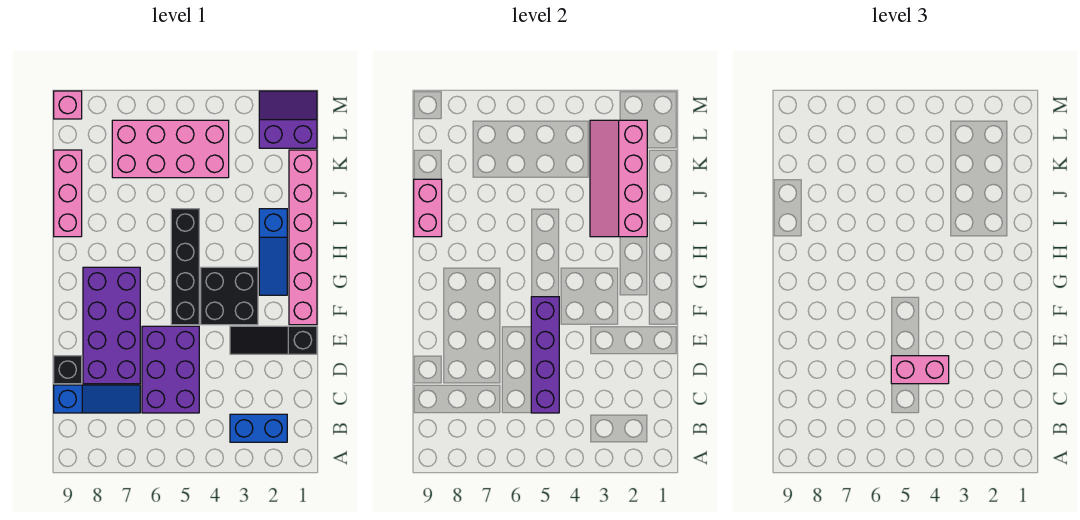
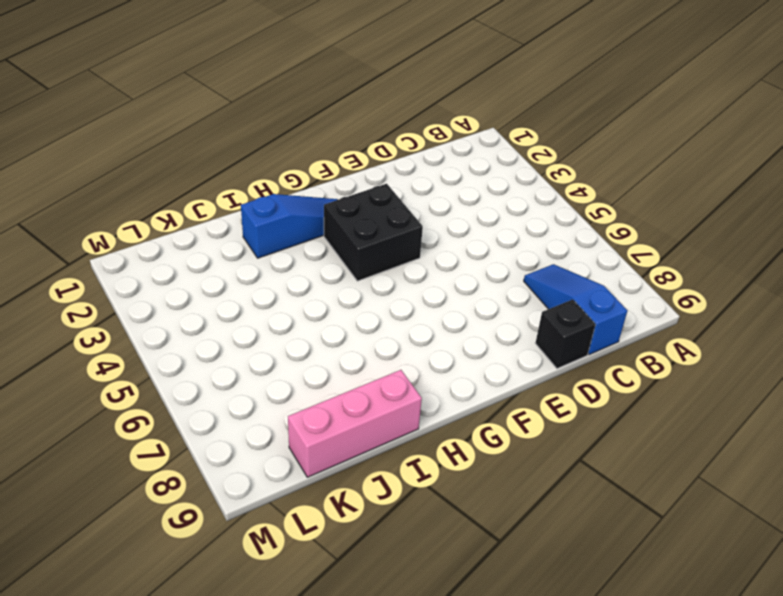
none -> blue brick B2:B3 level 1
none -> purple brick C5:E6 level 1
none -> purple brick D7:G8 level 1

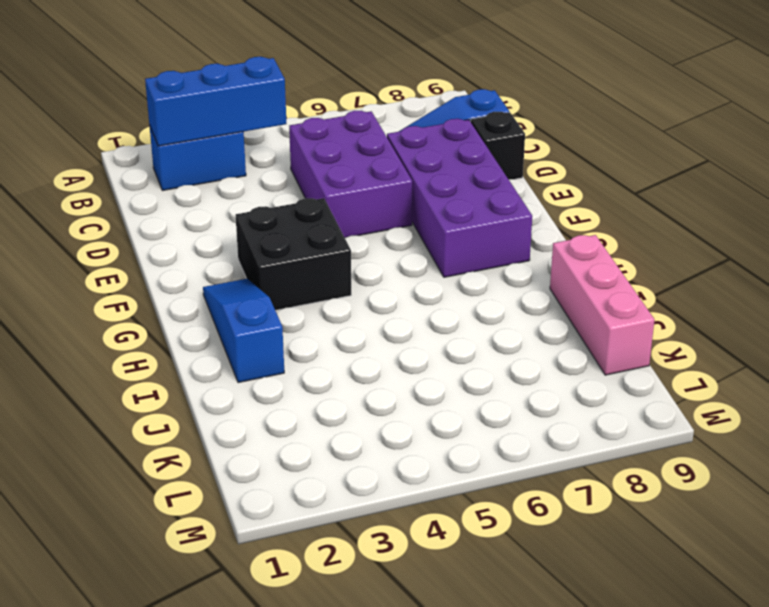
blue brick B2:B4 level 2 -> none
none -> black slope E1:E3 level 1 top 1
none -> pink brick F1:K1 level 1
none -> black brick F5:I5 level 1

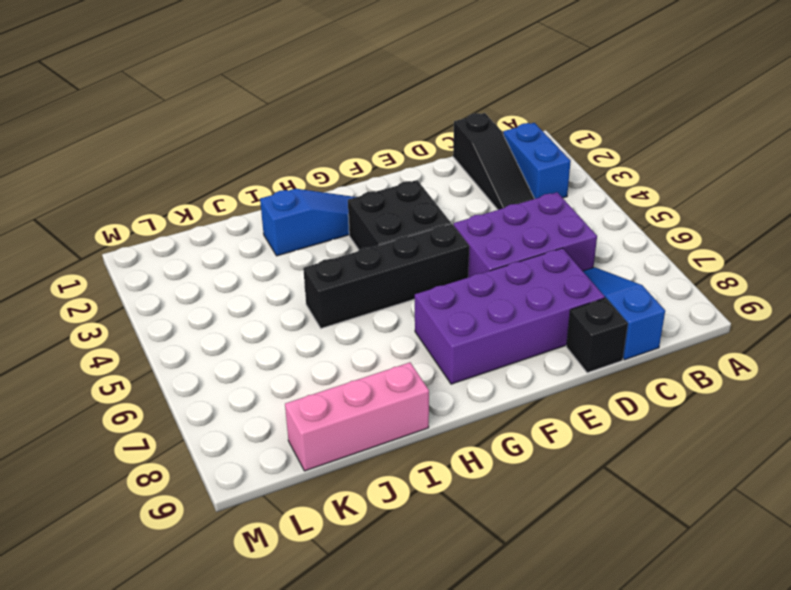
black slope C1:C3 level 1 top 1 -> black slope E1:E3 level 1 top 1
none -> pink brick F1:K1 level 1
none -> pink brick K4:L7 level 1
none -> purple slope L1:M2 level 1 top L

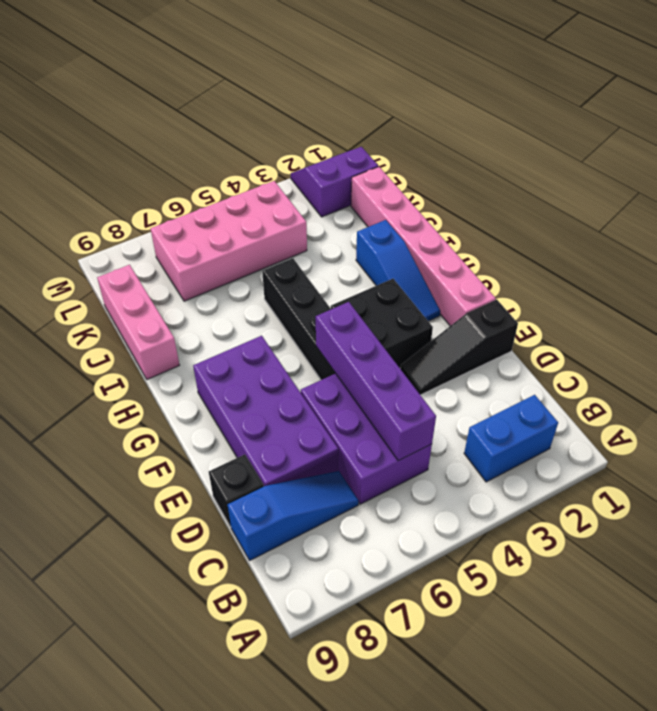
none -> pink brick M9 level 1
none -> pink slope I2:L3 level 2 top 2
none -> pink brick I9:J9 level 2

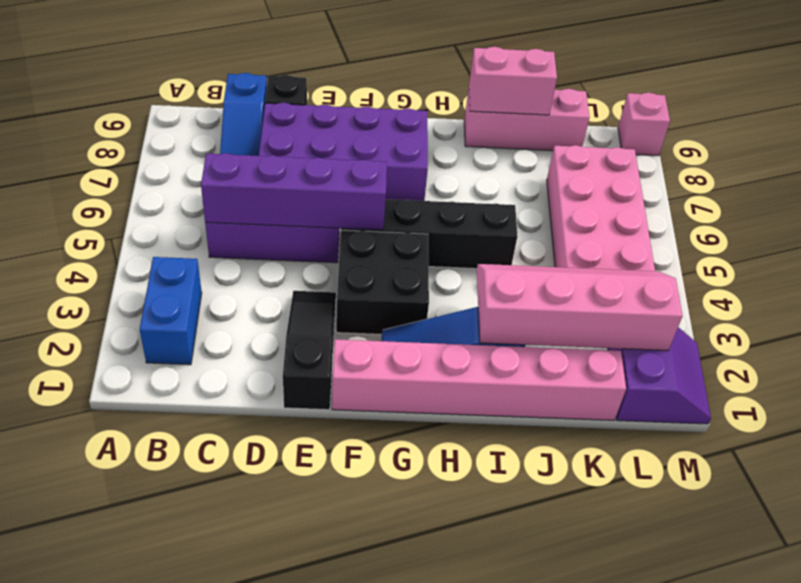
none -> pink brick D4:D5 level 3

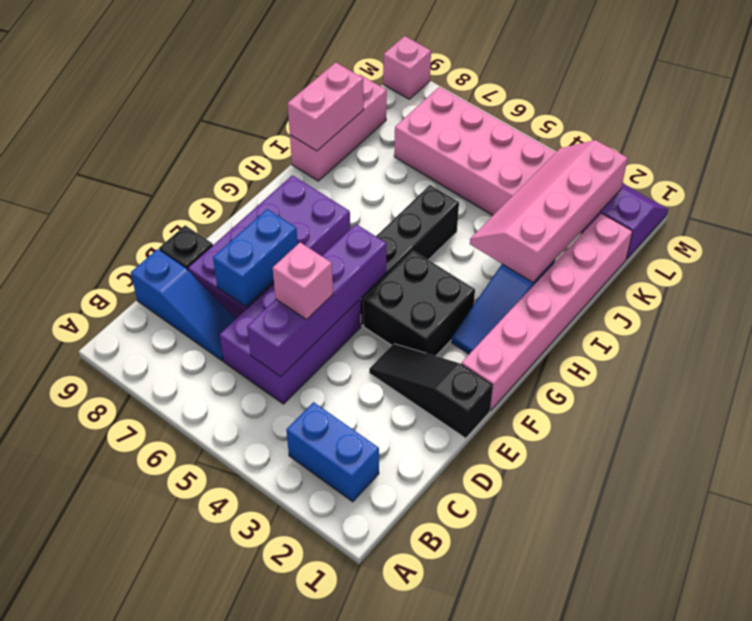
pink brick D5 level 3 -> pink brick D4:D5 level 3
blue brick D7:E7 level 2 -> none

